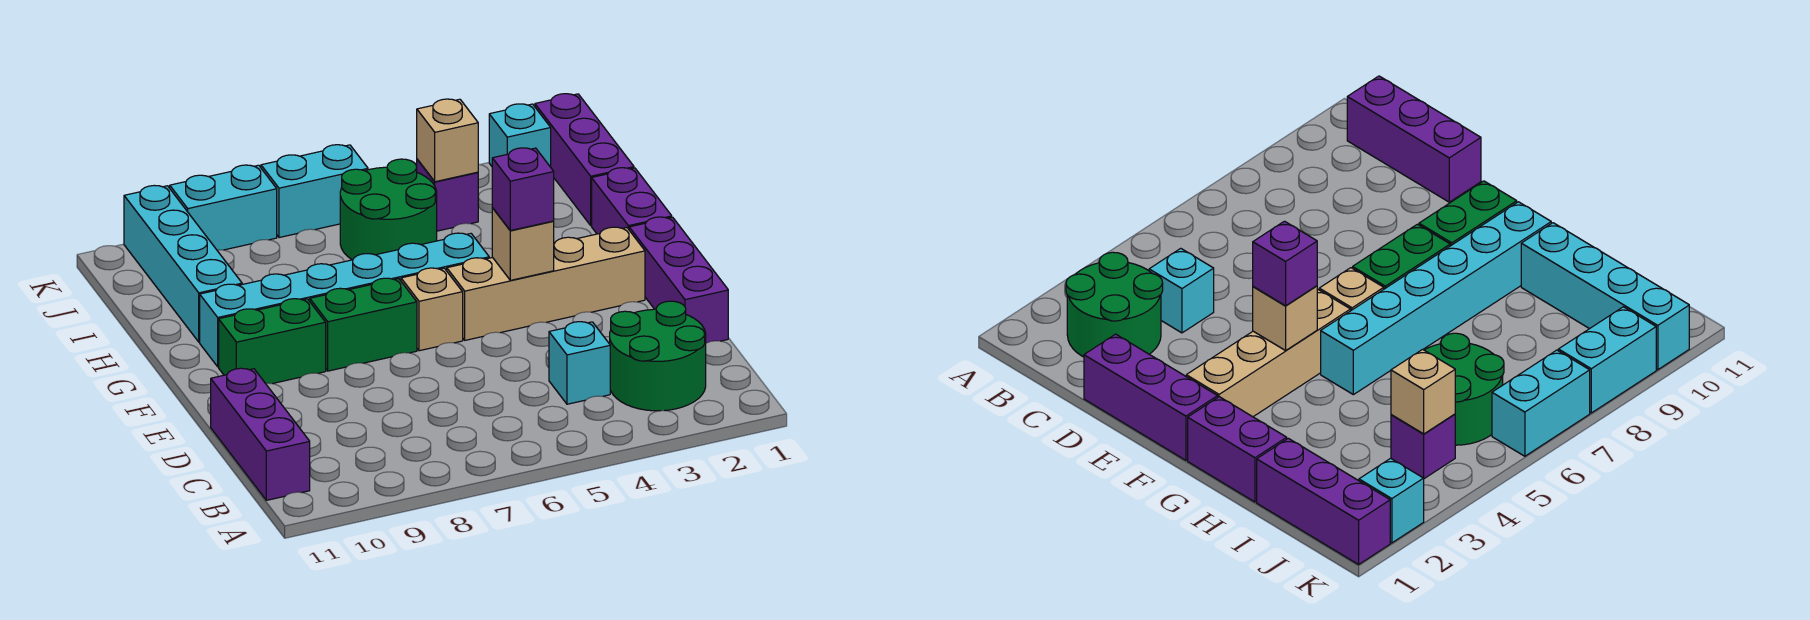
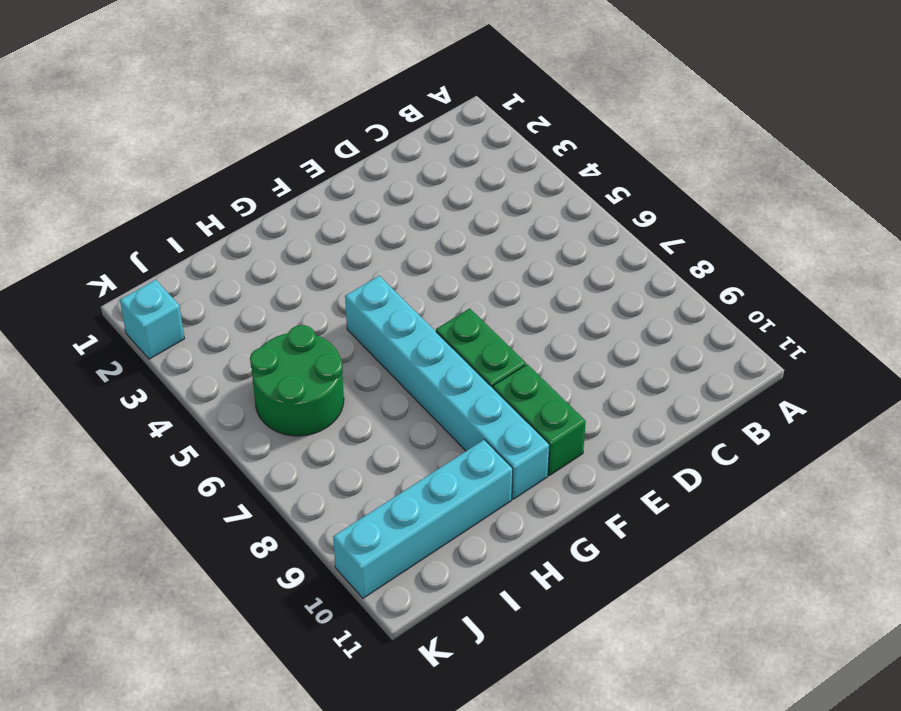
none -> green round brick B2:C3 level 1
none -> purple brick B11:D11 level 1
none -> cyan brick C4 level 1

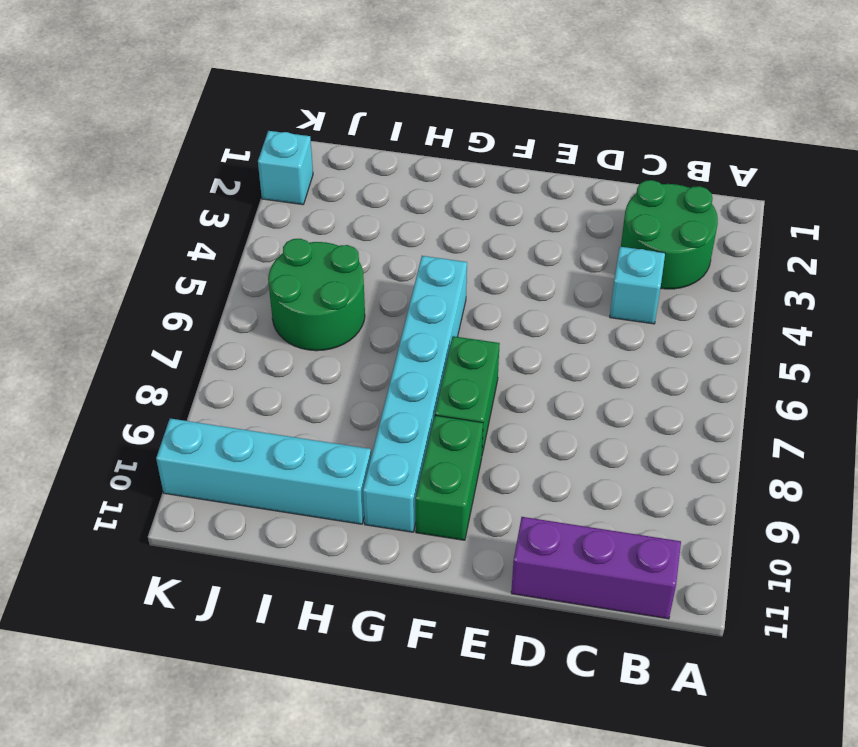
none -> purple brick D1:F1 level 1
none -> tan brick F2:F5 level 1
none -> tan brick F6 level 1

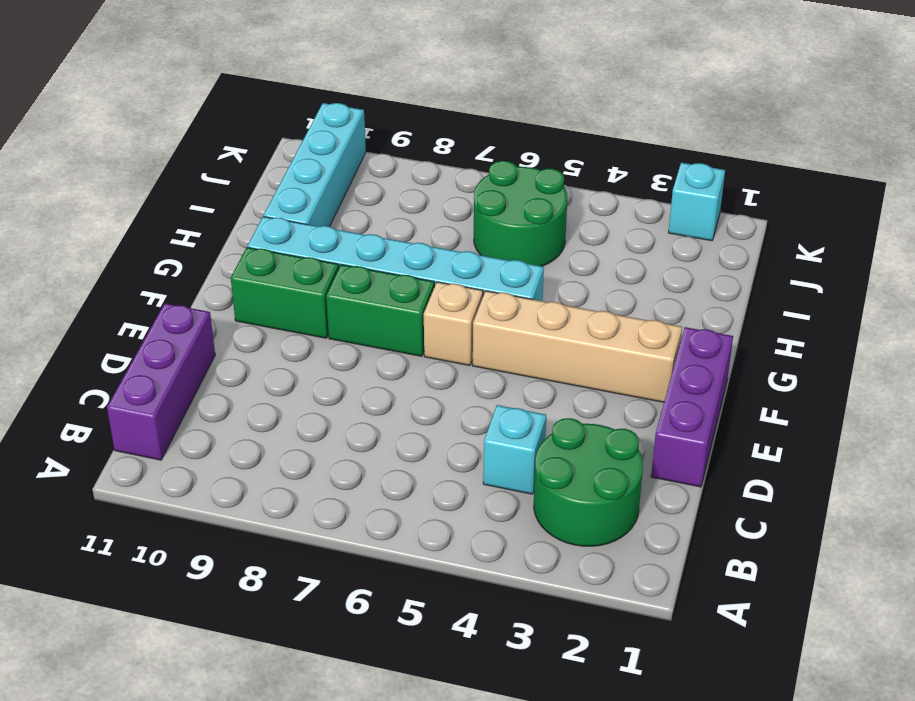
none -> purple brick G1:H1 level 1
none -> purple brick I1:K1 level 1
none -> purple brick J4 level 1

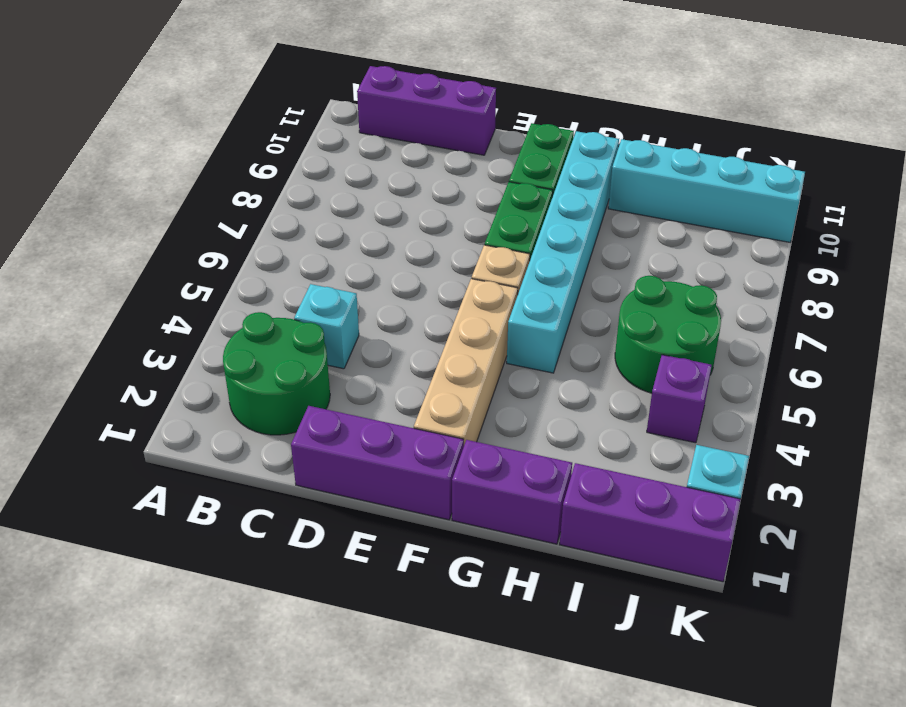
none -> cyan brick K6:K7 level 1
none -> cyan brick K8:K9 level 1
none -> tan brick F4 level 2

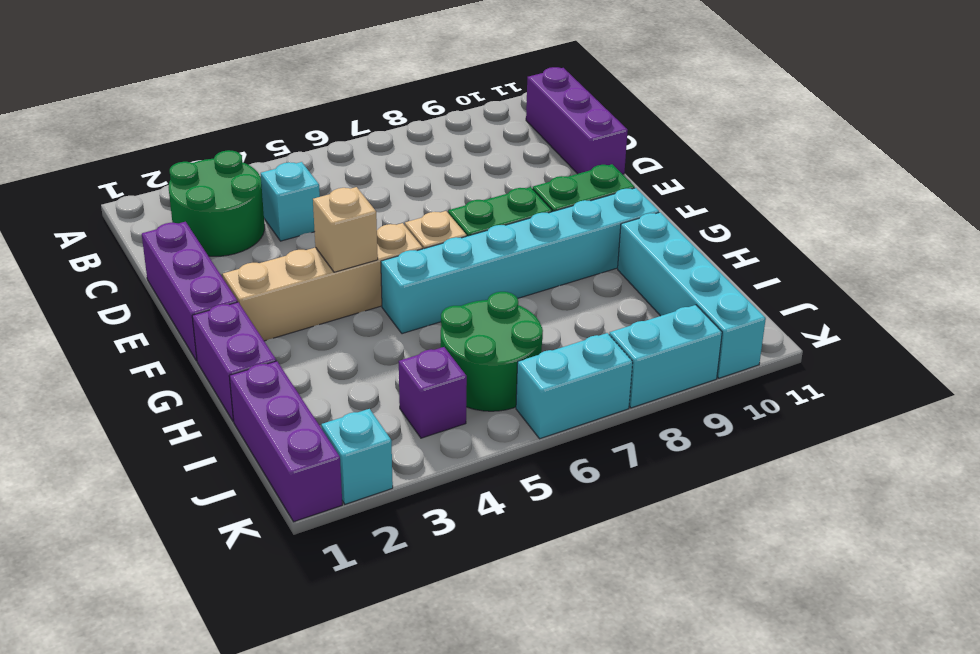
none -> tan brick J4 level 2
none -> purple brick F4 level 3

